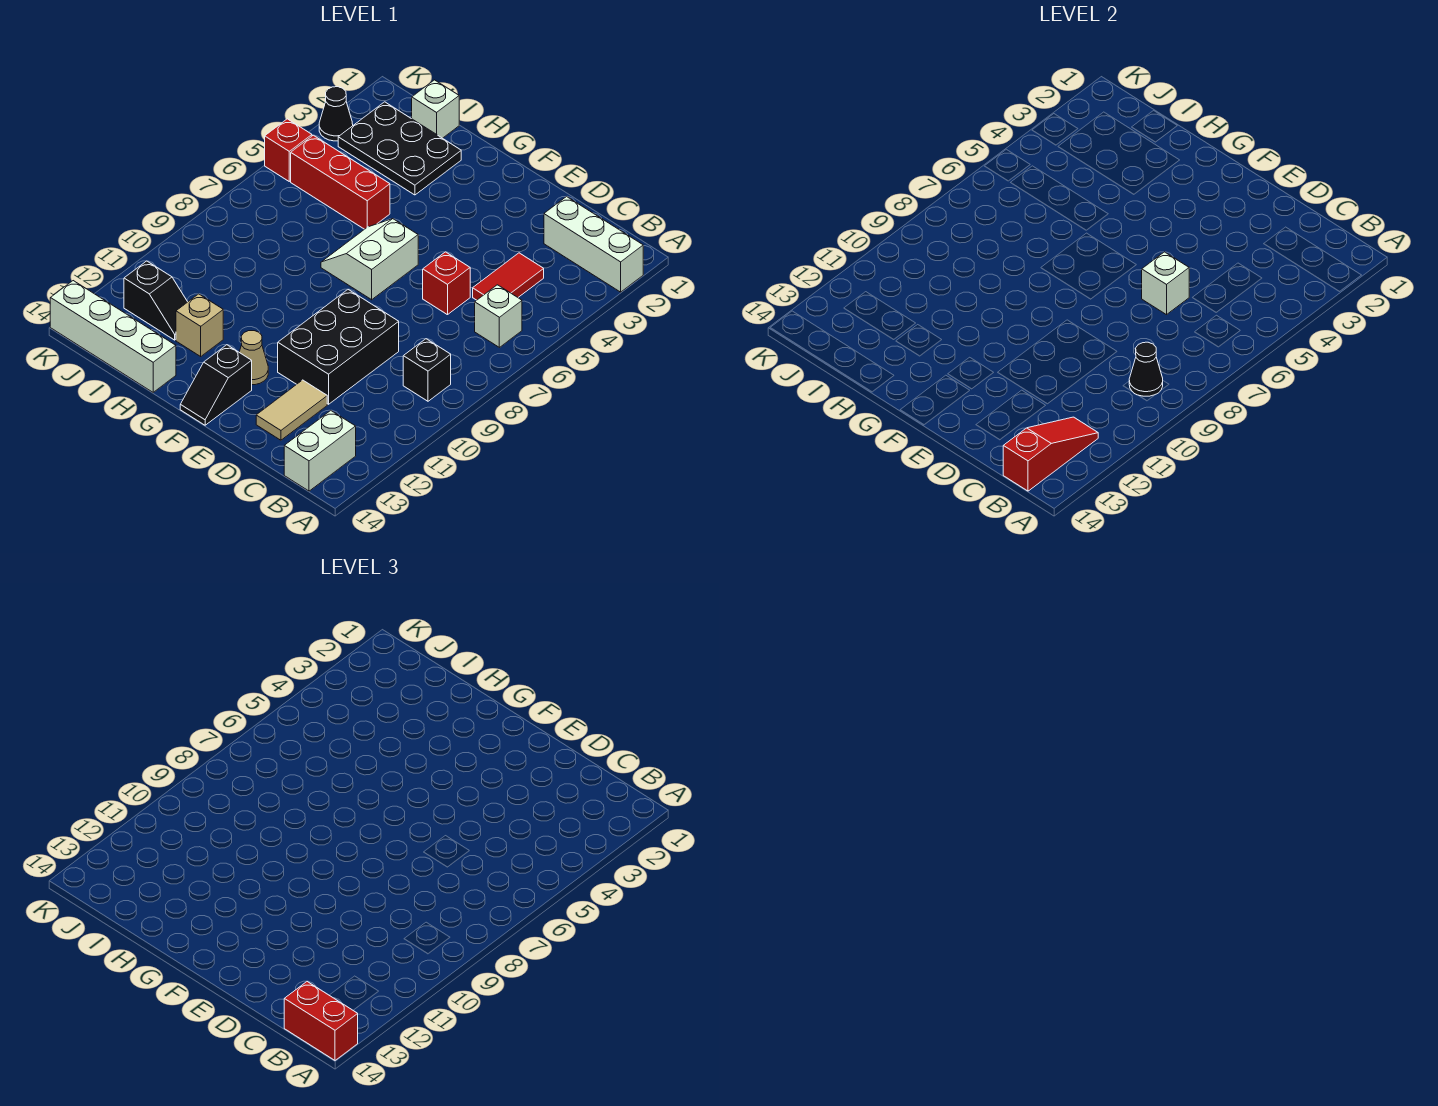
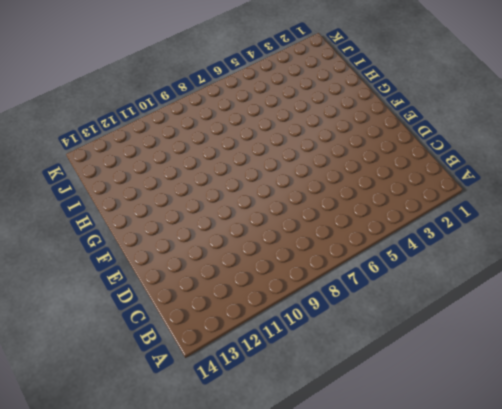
none -> white brick A2:C2 level 1
none -> white brick B6 level 1
none -> black brick B9 level 1

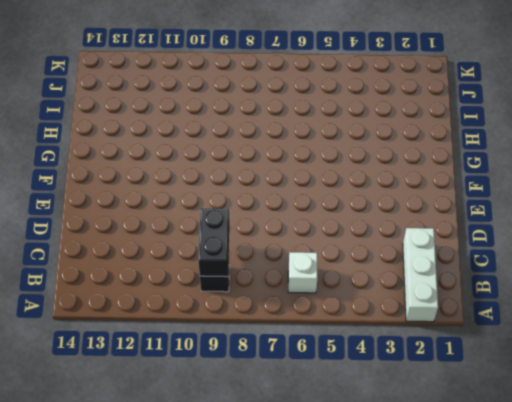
black brick B9:C9 level 2 -> black cone B9 level 2
none -> white brick B13:B14 level 1
none -> red tile C4:C5 level 1
none -> red brick D6 level 1

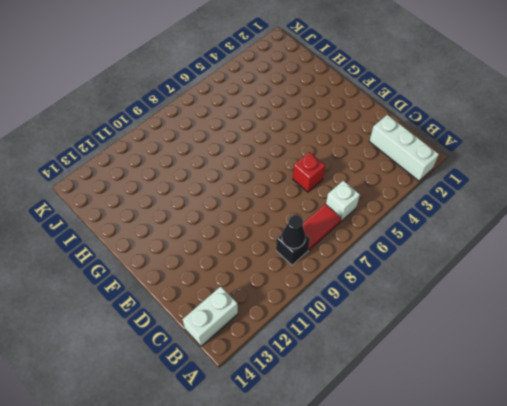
red tile B7:B8 level 1 -> red tile C4:C5 level 1
none -> black brick D9:E11 level 1
none -> tan tile D12:D13 level 1
none -> white slope F6:G7 level 1 top F

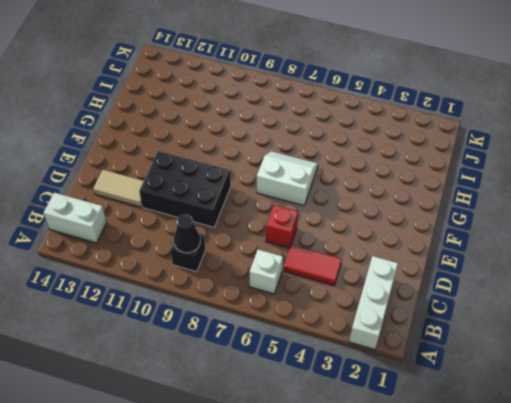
none -> tan cone F12 level 1
none -> black slope F13:F14 level 1 top 13
none -> black plate H2:J3 level 1

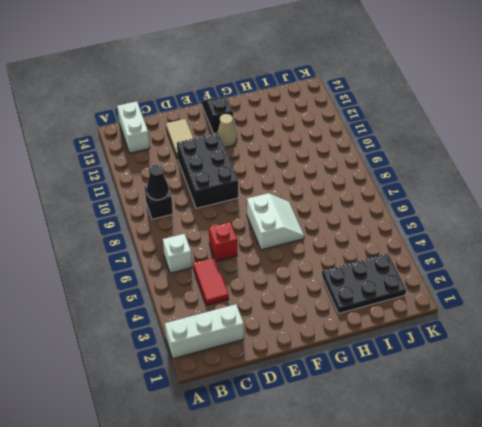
none -> red brick H5:J5 level 1
none -> tan brick H12 level 1
none -> white brick H14:K14 level 1

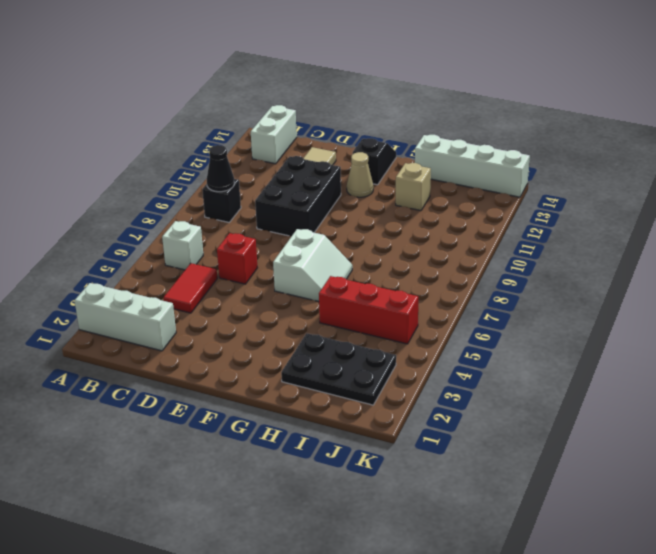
none -> white brick I1 level 1
none -> black slope I12:J12 level 1 top J
none -> black cone K3 level 1

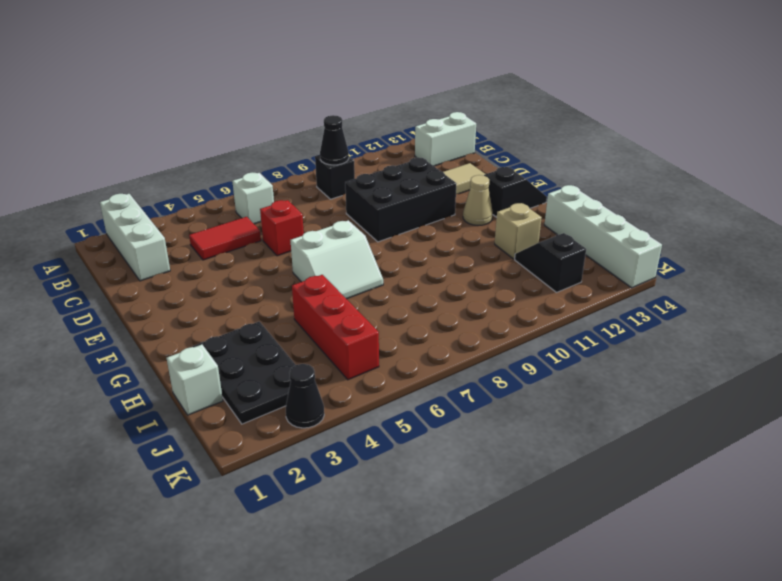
none -> red brick K5 level 1
none -> red slope B12:B14 level 2 top 14
none -> white brick D6 level 2

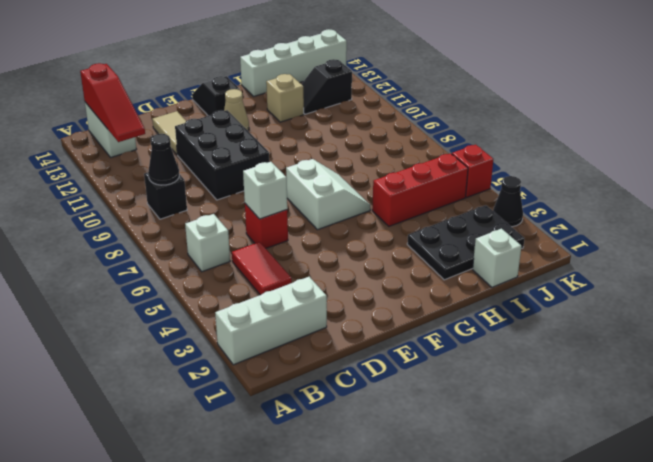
none -> red brick A14:B14 level 3

